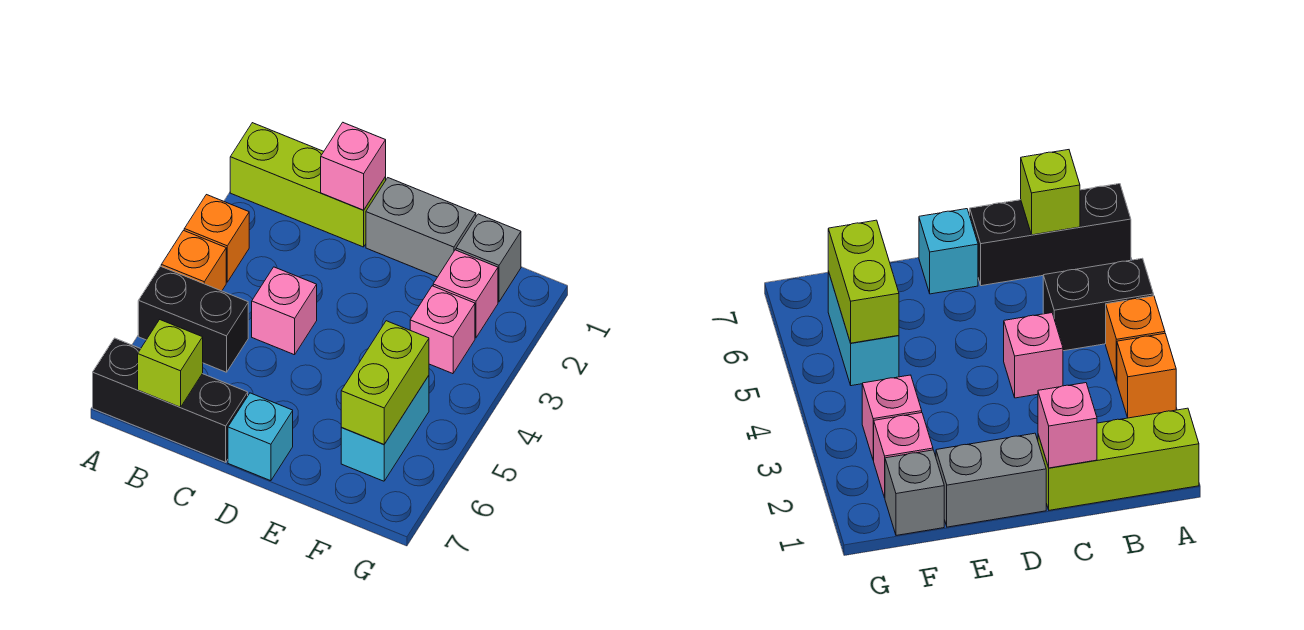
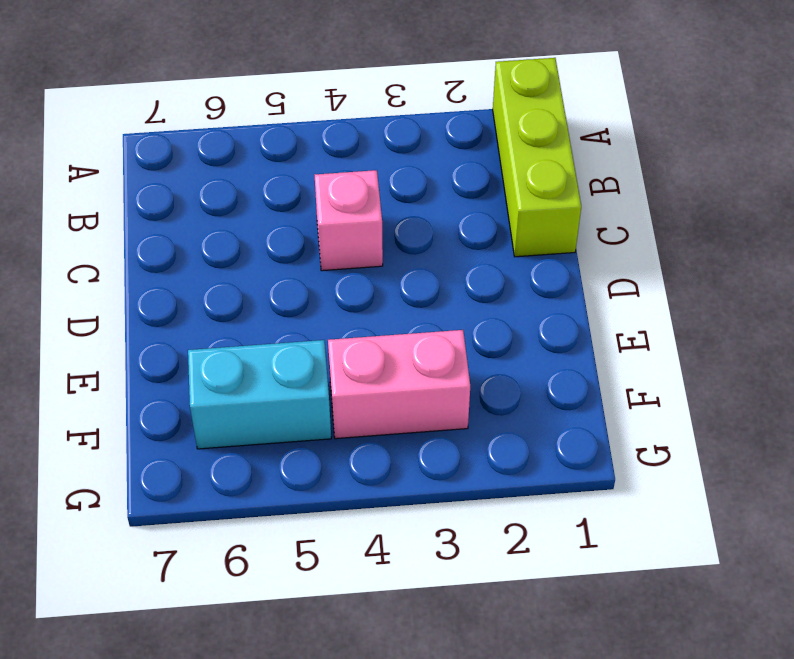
pink brick F3:F4 level 1 -> pink brick F3 level 1
none -> orange brick A3 level 1
none -> orange brick A4 level 1
none -> black brick A5:B5 level 1

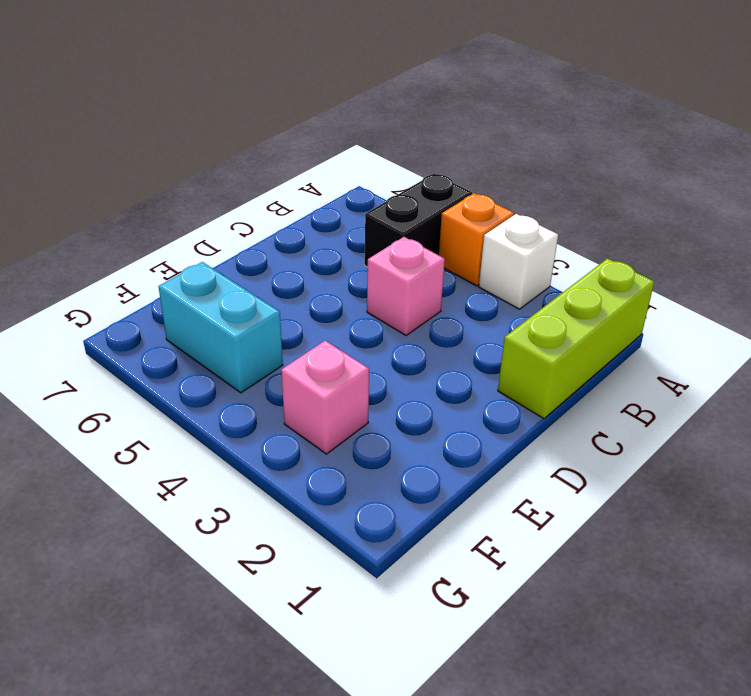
white brick A3 level 1 -> orange brick A3 level 1
none -> black brick A7:C7 level 1
none -> grey brick D1:E1 level 1
none -> cyan brick D7 level 1

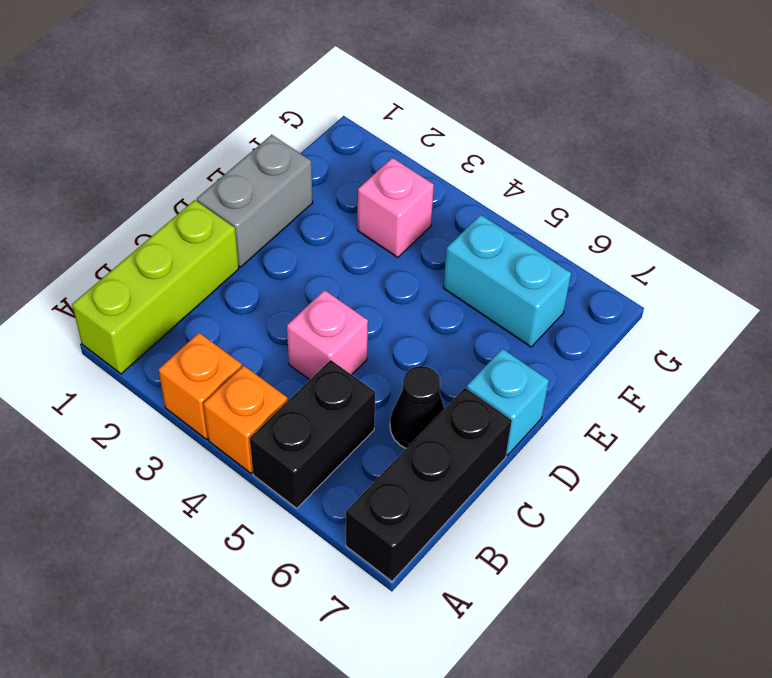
black cone C6 level 1 -> none
none -> grey brick F1 level 1
none -> pink brick F2 level 1
none -> lime brick B7 level 2

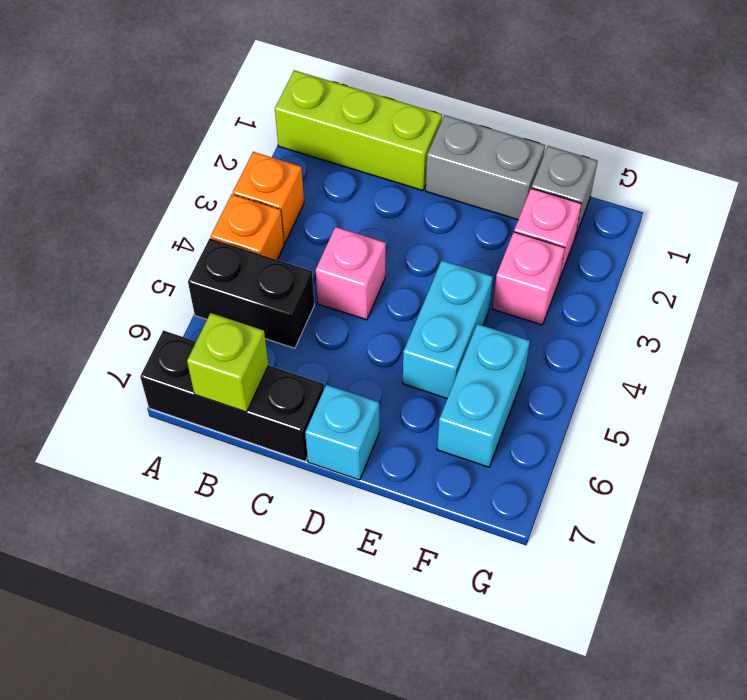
cyan brick E4:E5 level 1 -> none
none -> pink brick C1 level 2
none -> lime brick F5:F6 level 2

